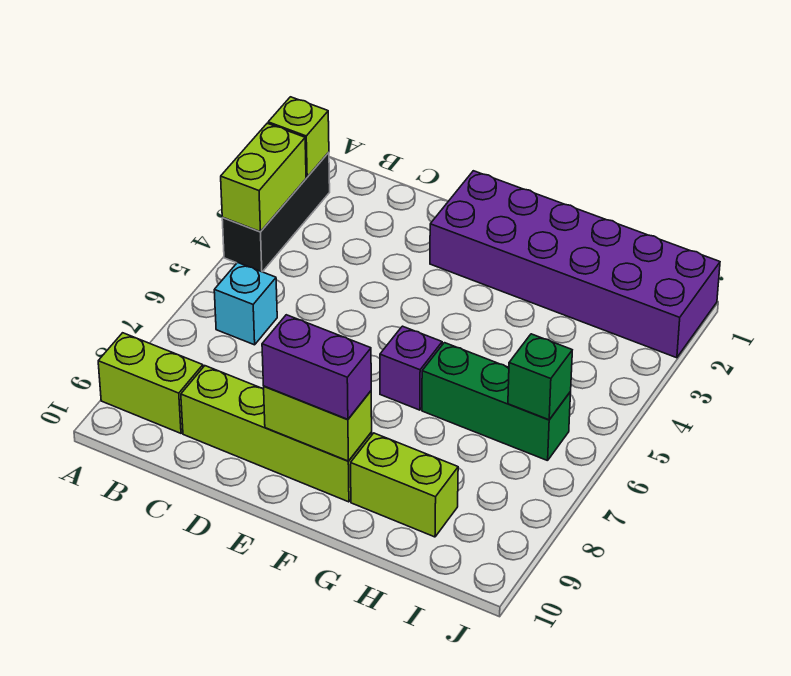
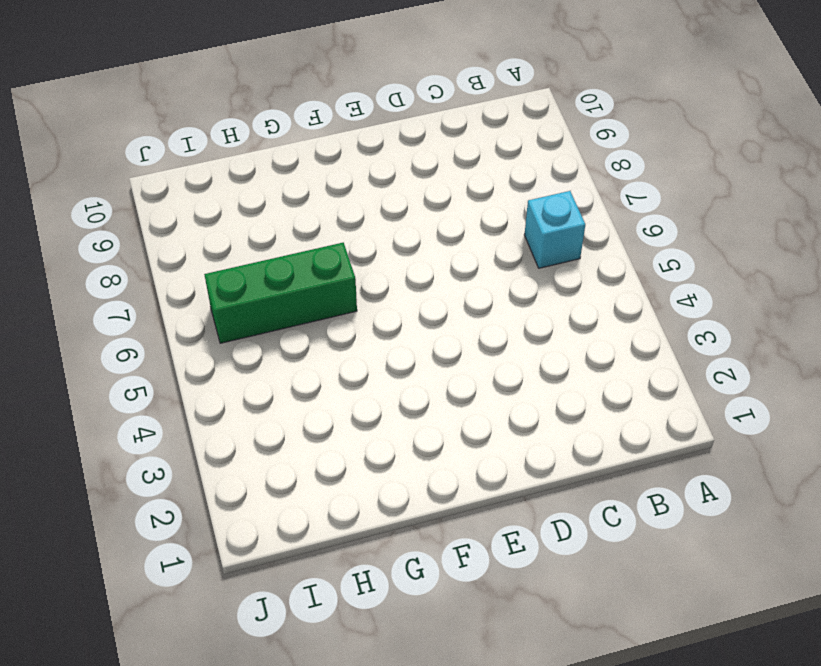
none -> black brick A2:A4 level 1
none -> lime brick A9:B9 level 1
none -> lime brick C9:F9 level 1

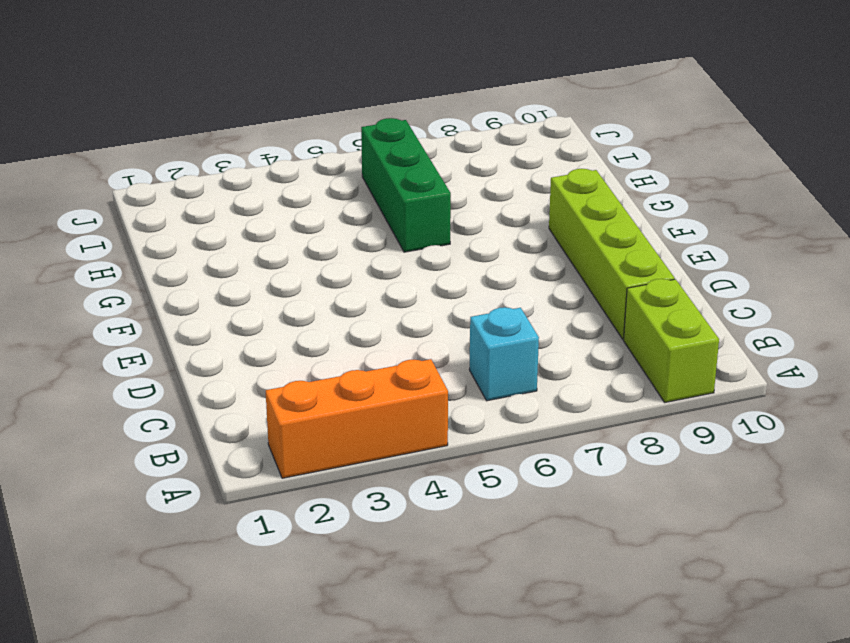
orange brick A2:A4 level 1 -> black brick A2:A4 level 1
none -> purple brick E1:J2 level 1
none -> purple brick F6 level 1
none -> lime brick G9:H9 level 1

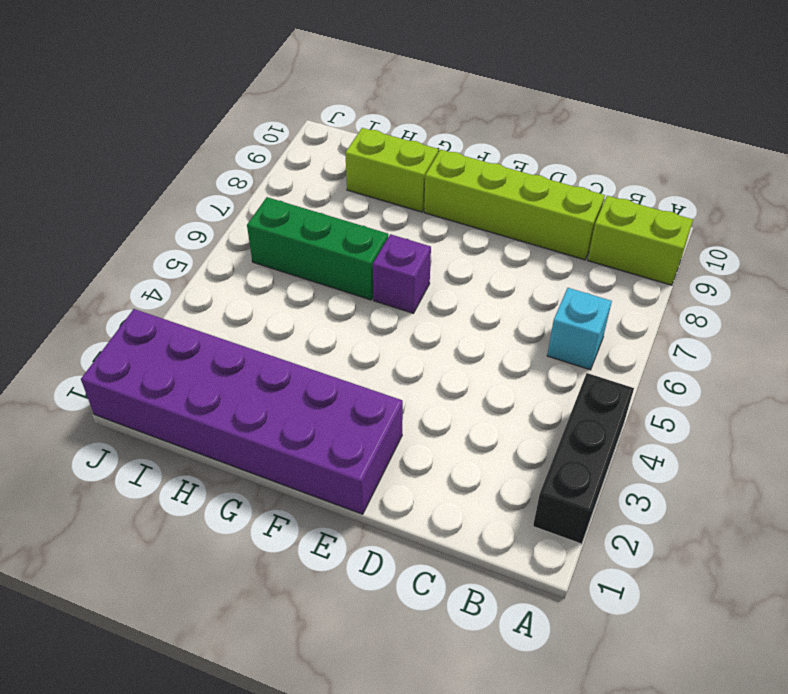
none -> lime brick A2 level 2
none -> lime brick A3:A4 level 2
none -> lime brick E9:F9 level 2

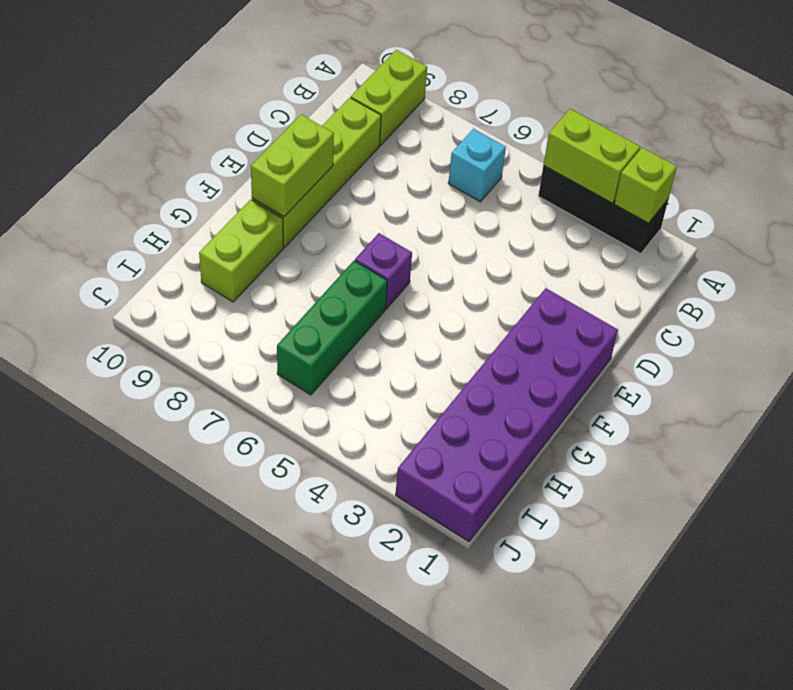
none -> green brick I6 level 2
none -> purple brick E9:F9 level 3

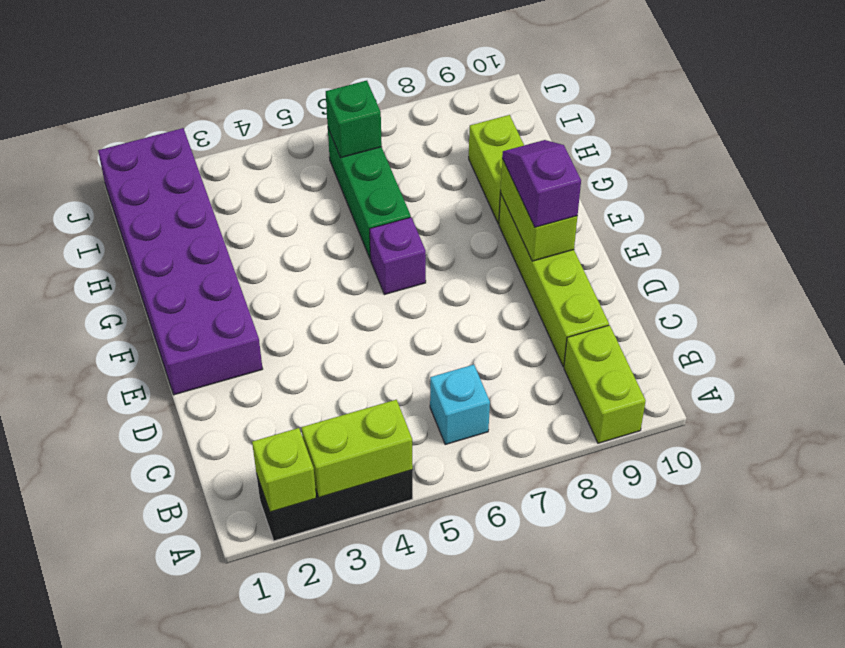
purple slope E9:F9 level 3 top E -> purple brick E9:F9 level 3

